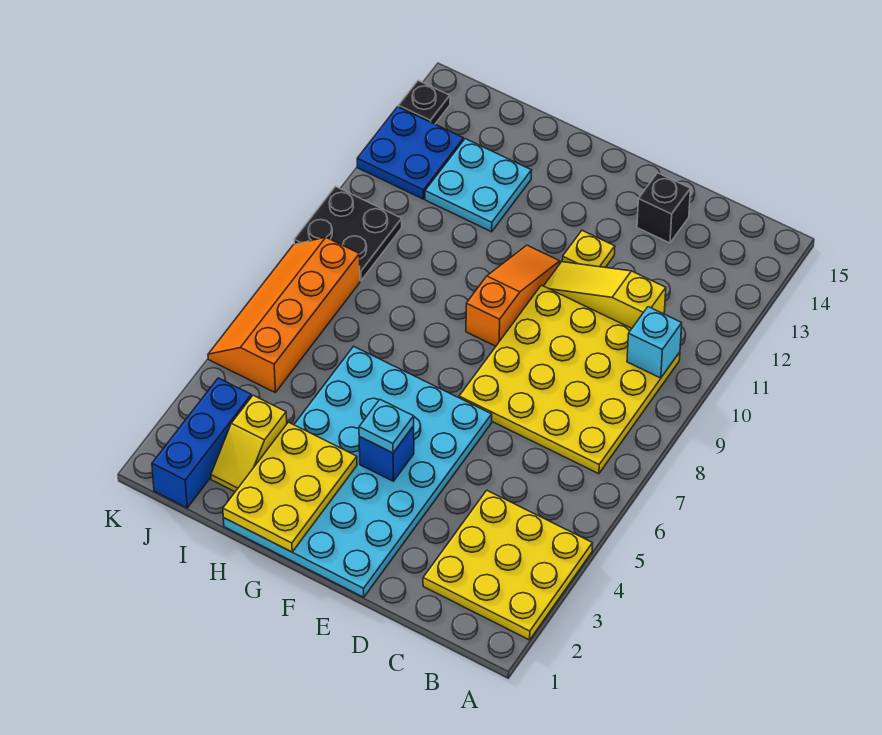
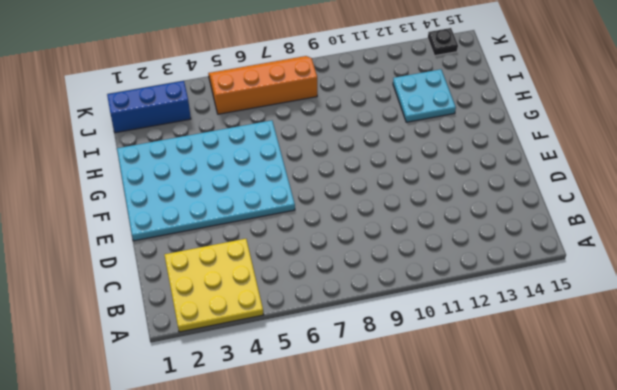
none -> yellow plate B7:E10 level 1
none -> yellow slope C11:E11 level 1 top C
none -> black brick D14 level 1

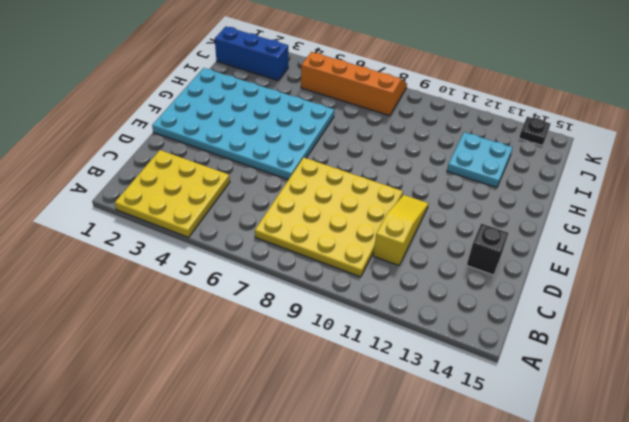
none -> yellow plate E12 level 1
none -> orange slope F9:F11 level 1 top 9
none -> yellow slope I2:I3 level 1 top 3

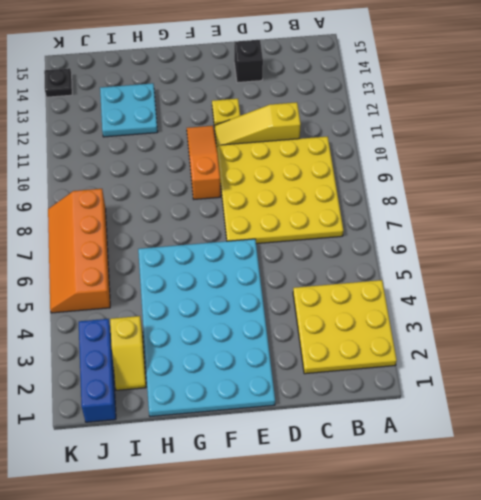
none -> black plate J9:K10 level 1
none -> blue plate J12:K13 level 1
none -> cyan brick B10 level 2

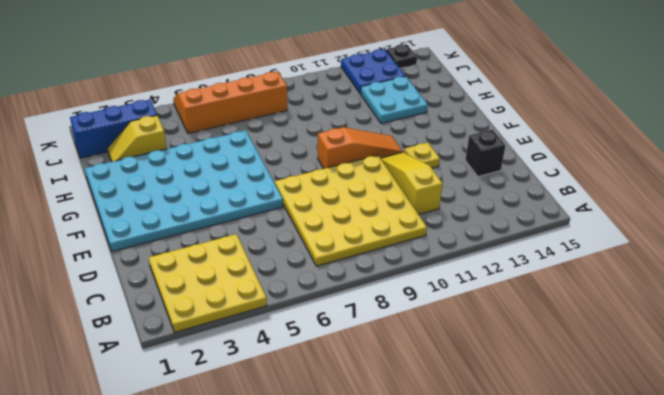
none -> black plate J9:K10 level 1
none -> cyan brick B10 level 2
none -> blue brick F4 level 2

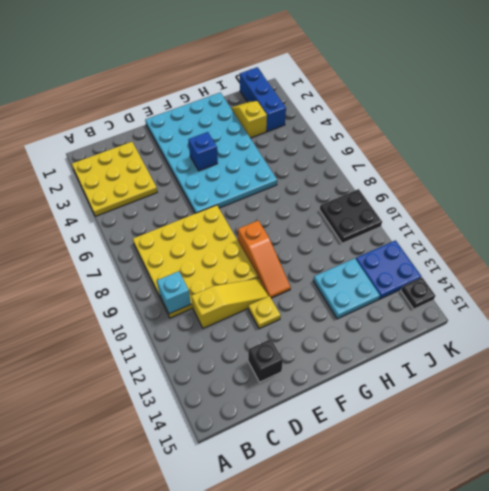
none -> orange slope J5:K8 level 1 top J
none -> yellow plate G1:H3 level 2
none -> cyan plate F4 level 3

